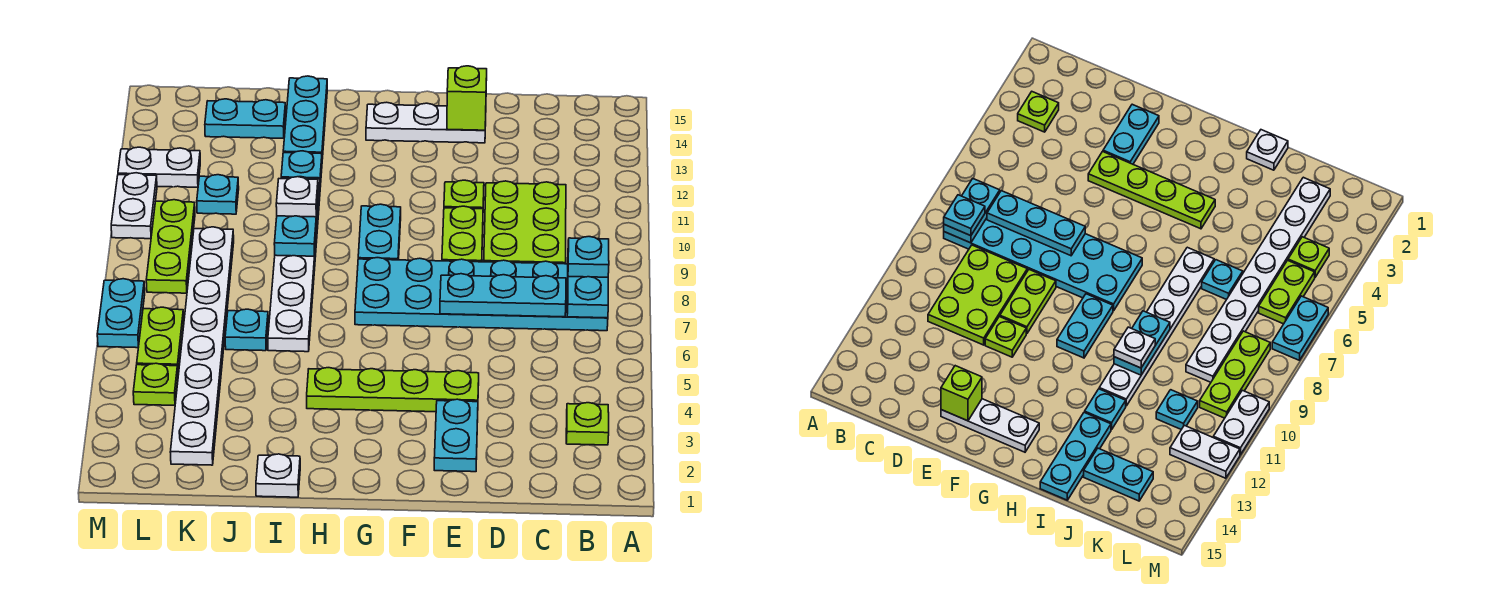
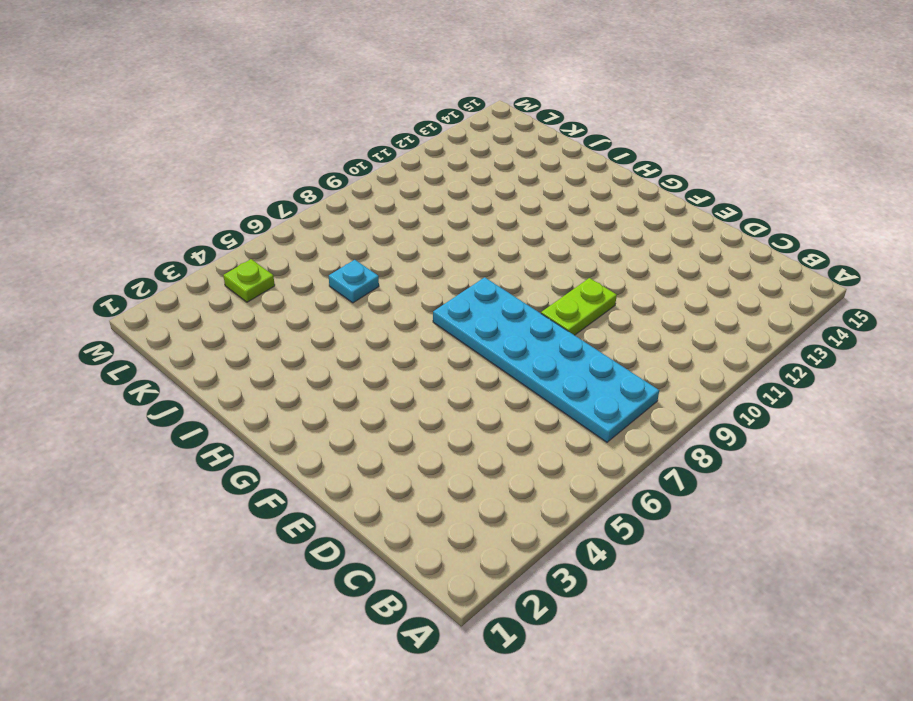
none -> lime plate B3 level 1
none -> lime plate C9:D11 level 1
none -> cyan plate E2:E3 level 1

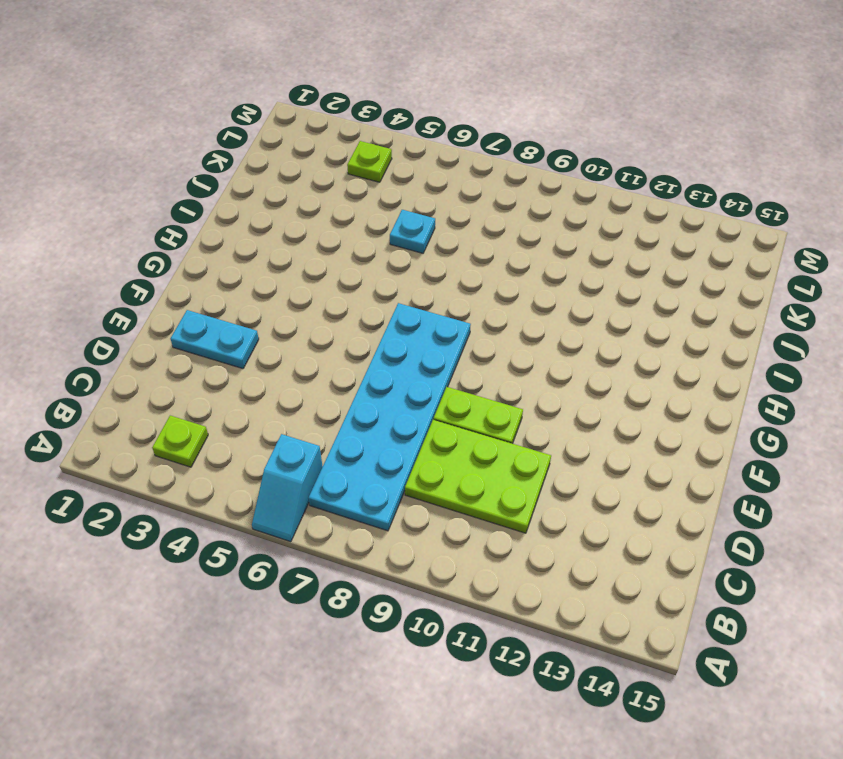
cyan slope A6:B6 level 1 top B -> none
none -> lime plate E4:H4 level 1
none -> lime plate E11 level 1
none -> white plate E14:G14 level 1

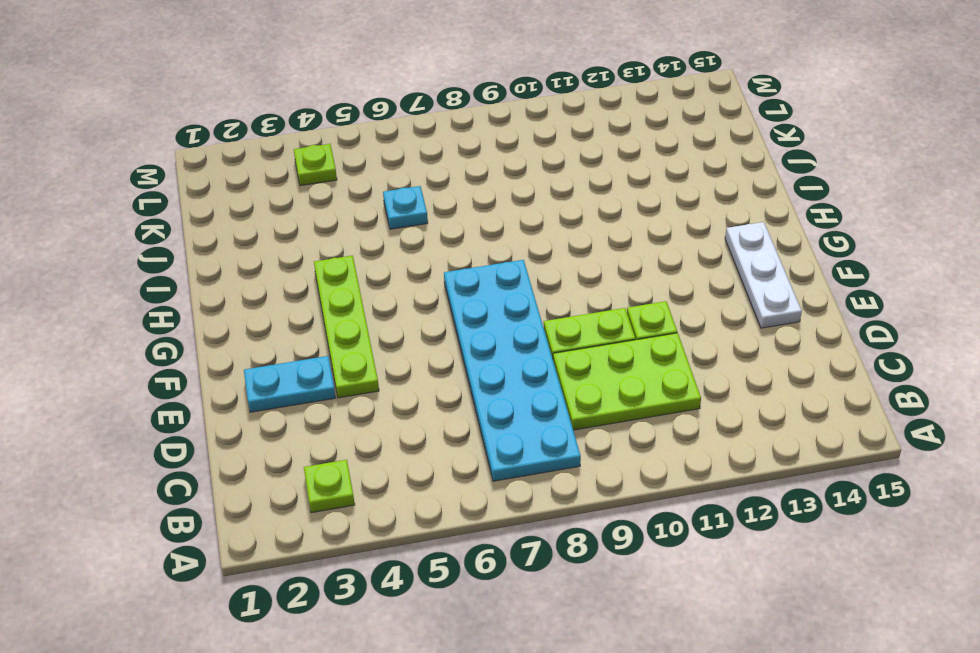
none -> cyan plate G9:G10 level 1
none -> white plate I1 level 1
none -> white plate I6:I11 level 1

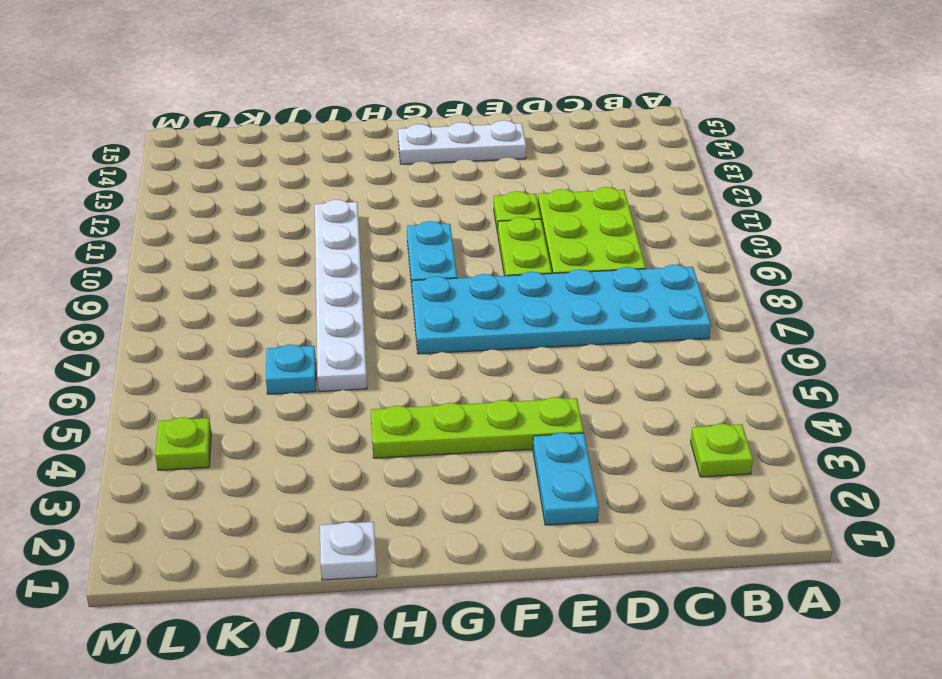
none -> cyan plate I12 level 1
none -> cyan plate I13:I15 level 1
none -> cyan plate J14:K14 level 1

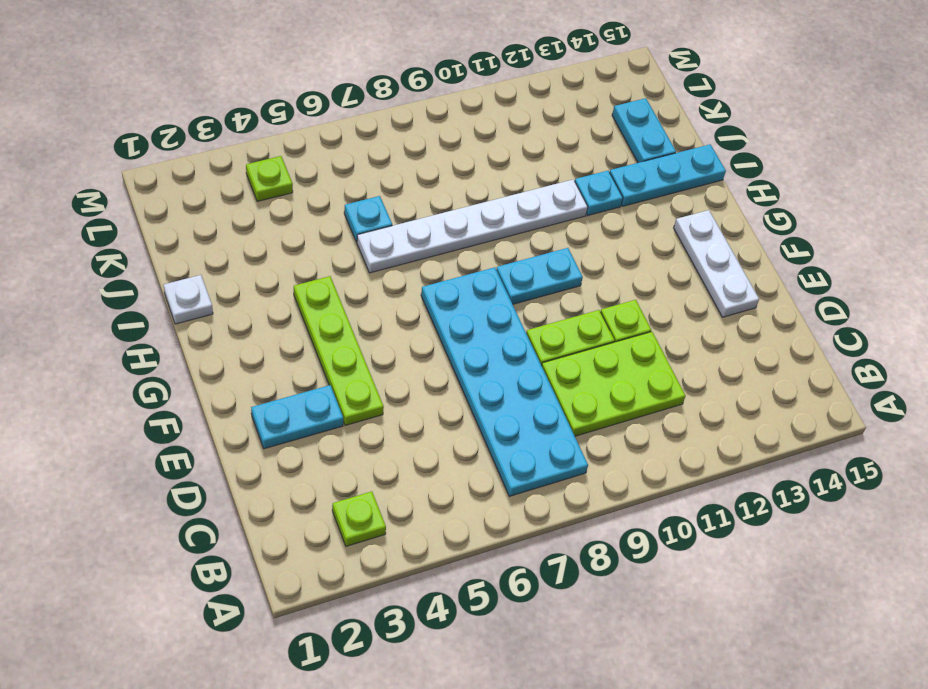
none -> white plate K2:K9 level 1
none -> cyan plate K11 level 1
none -> lime plate L5:L6 level 1

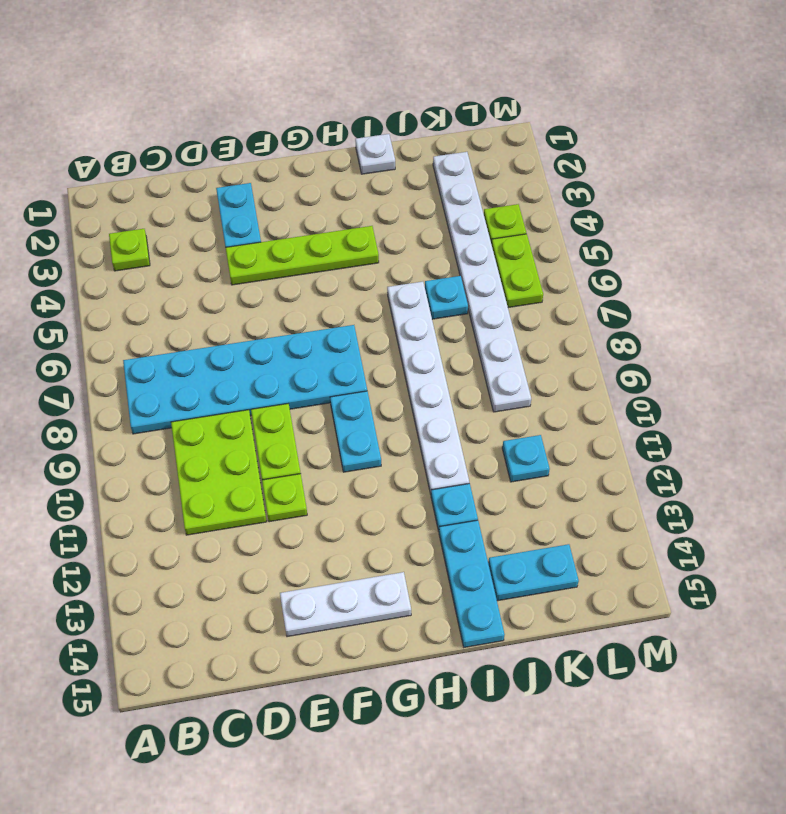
none -> lime plate L8:L10 level 1
none -> white plate L12:M12 level 1
none -> cyan plate M6:M7 level 1

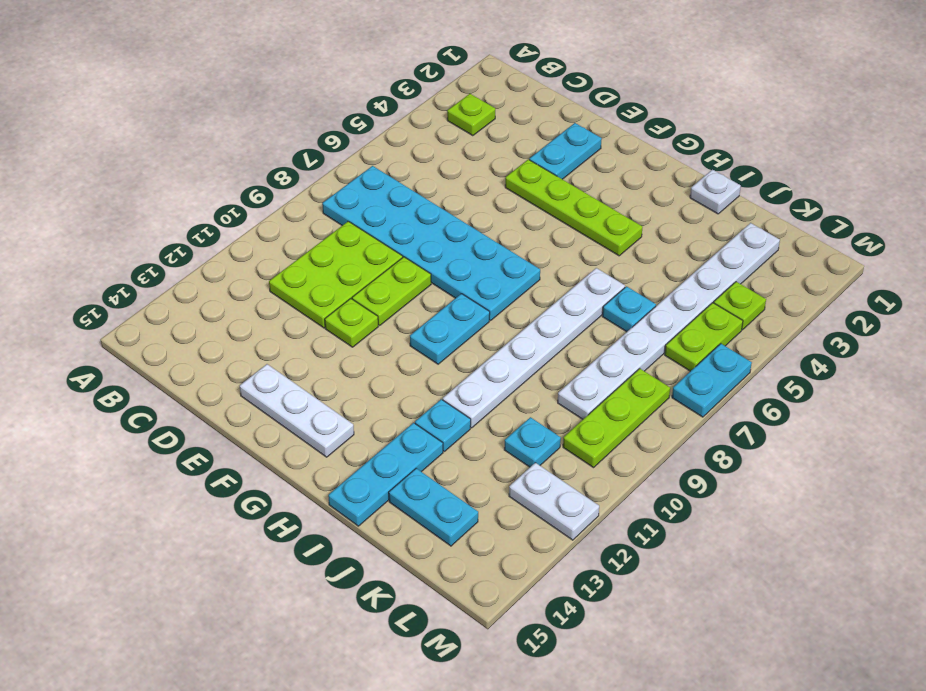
none -> white plate M10:M11 level 1
none -> cyan plate B7:B8 level 2
none -> cyan plate C7:E7 level 2

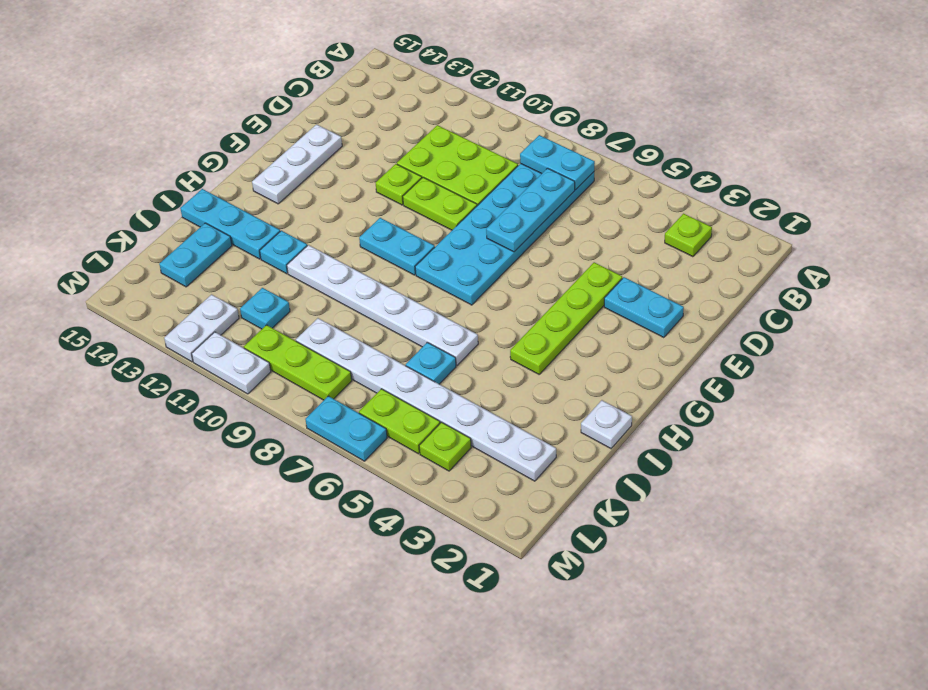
none -> lime brick E14 level 2
none -> cyan plate I9:I10 level 2
none -> cyan plate B8 level 3

